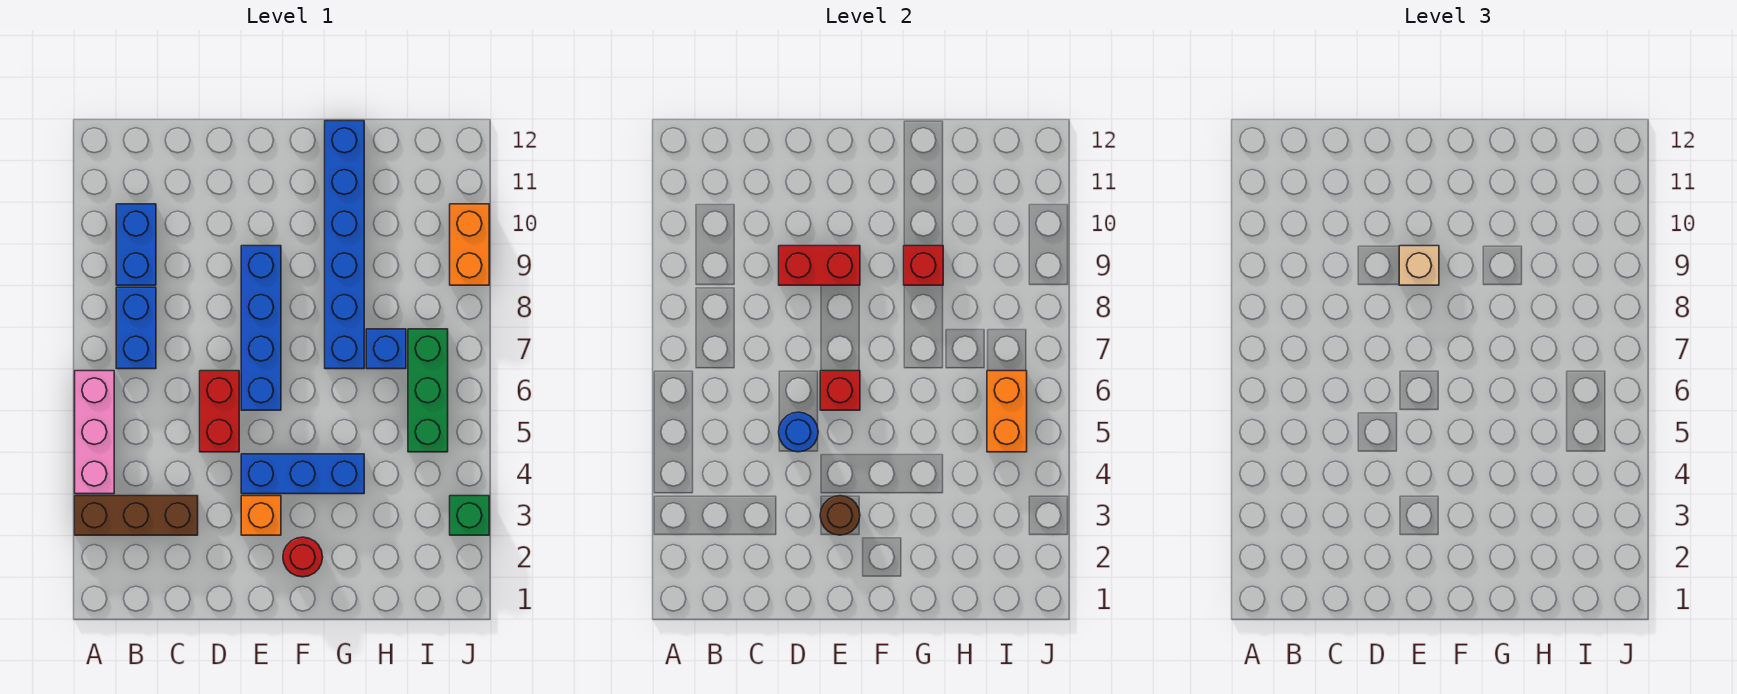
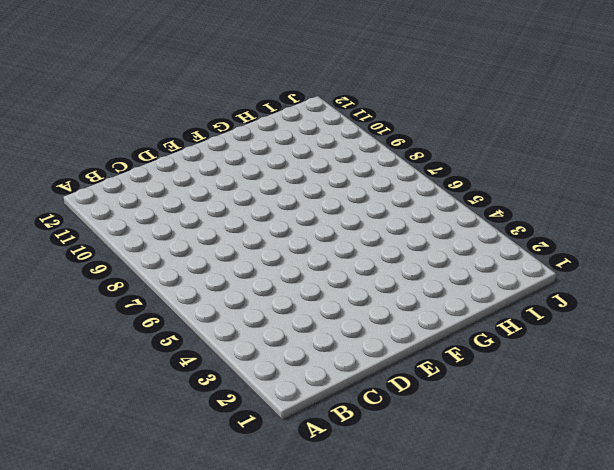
none -> brown brick A3:C3 level 1
none -> pink brick A4:A6 level 1
none -> blue brick B7:B8 level 1

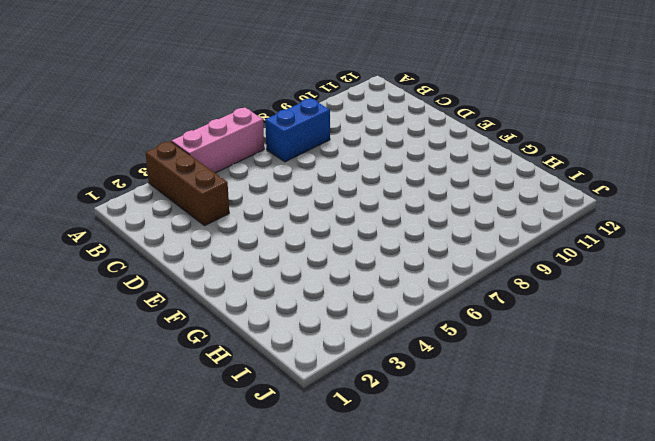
none -> blue brick B9:B10 level 1
none -> red brick D5:D6 level 1
none -> orange brick E3 level 1

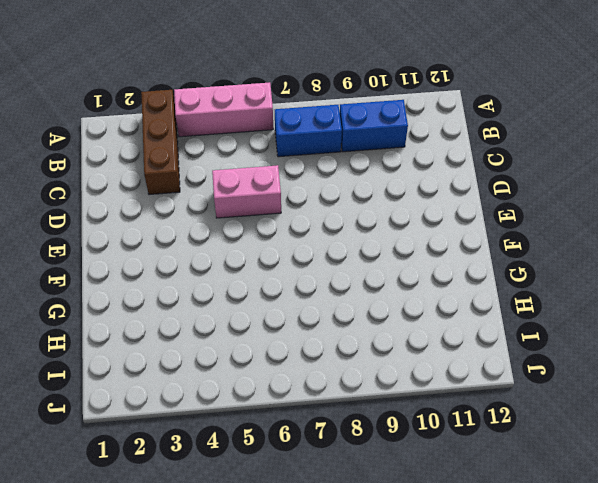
pink brick D5:D6 level 1 -> red brick D5:D6 level 1
none -> orange brick E3 level 1
none -> blue brick E4:G4 level 1
none -> blue brick E6:E9 level 1

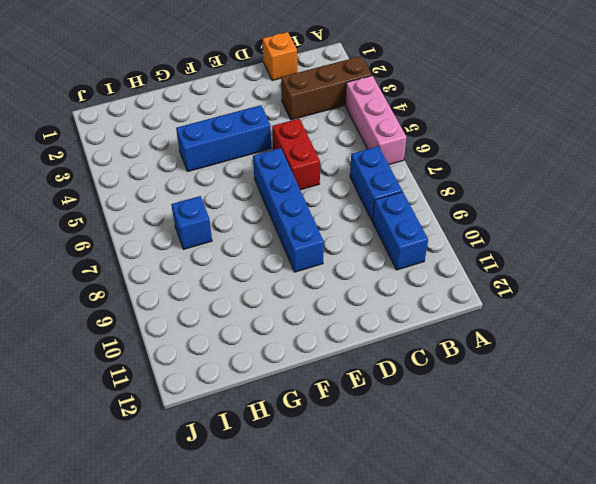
orange brick C1 level 1 -> orange brick E3 level 1
none -> red round brick F2 level 1
none -> blue brick G7:G12 level 1
none -> green brick I5:I7 level 1

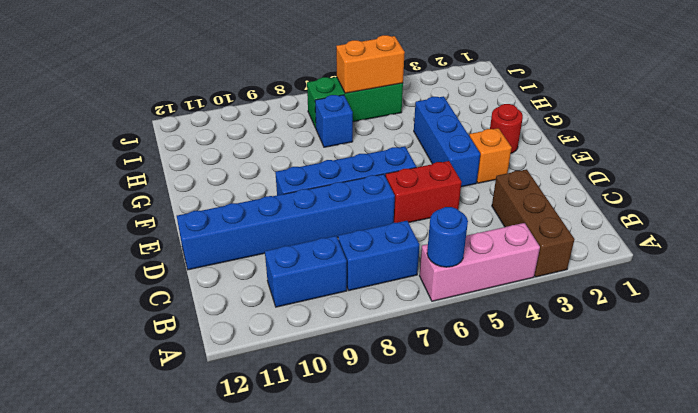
blue round brick A6 level 2 -> blue round brick D5 level 2
blue brick D7:D12 level 1 -> blue brick G7:G12 level 1
none -> green brick J3 level 1
none -> orange brick J9:J10 level 1
none -> red brick D9:E9 level 2

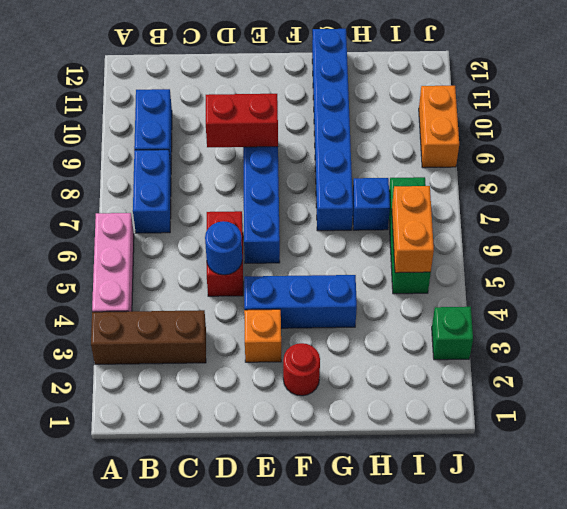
none -> brown round brick E3 level 2
none -> red brick E6 level 2
none -> red brick G9 level 2

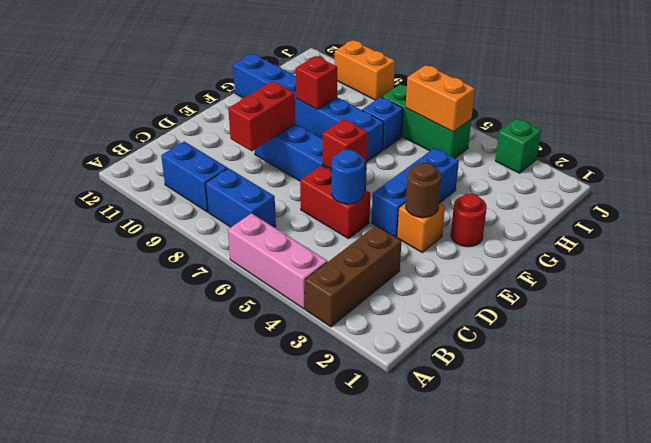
none -> tan brick E9 level 3

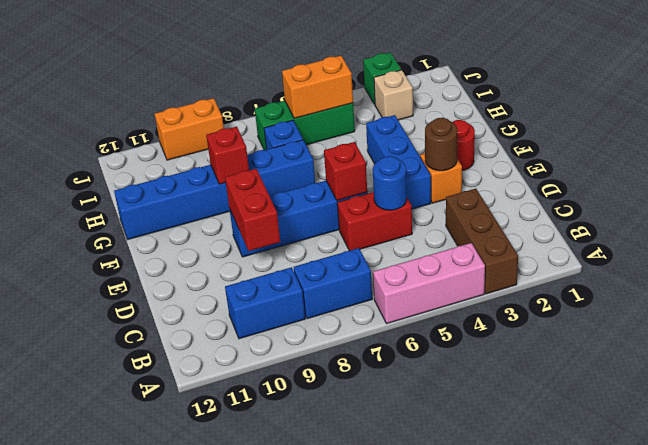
tan brick I3 level 1 -> tan brick E9 level 3

